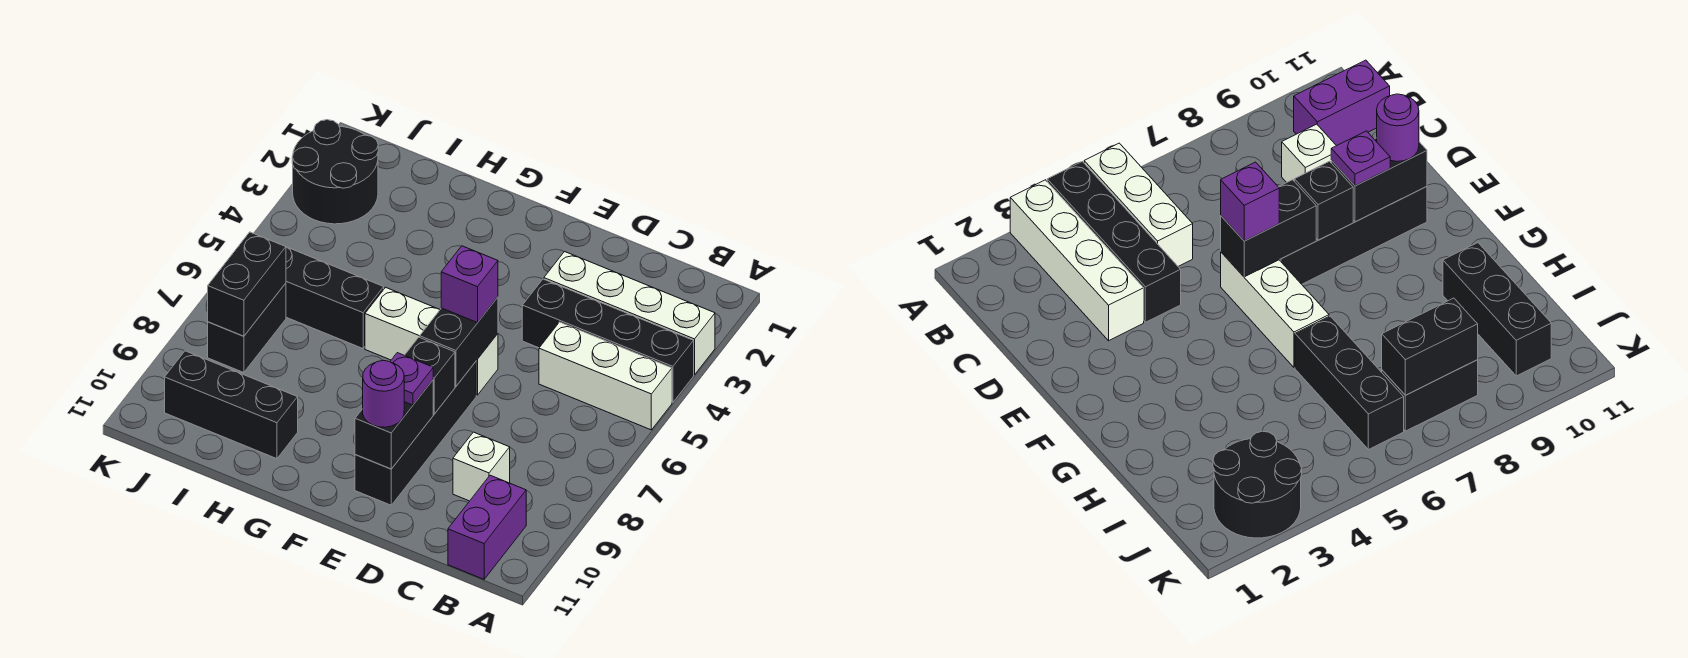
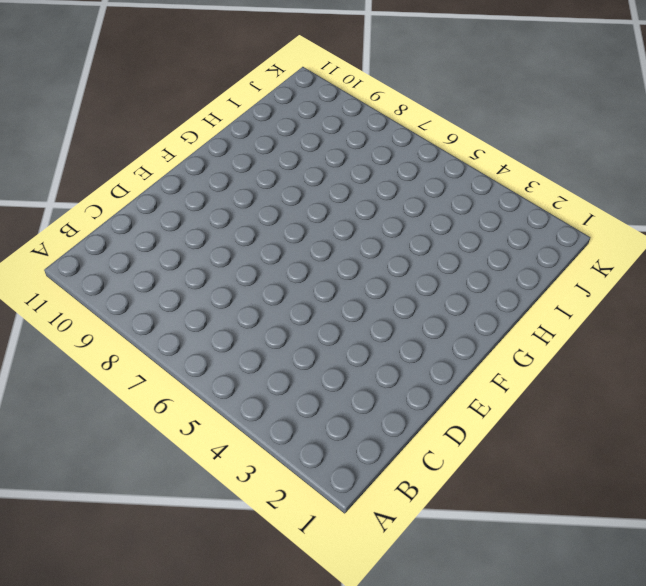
none -> white brick A3:D3 level 1
none -> black brick A4:D4 level 1
none -> white brick A5:C5 level 1

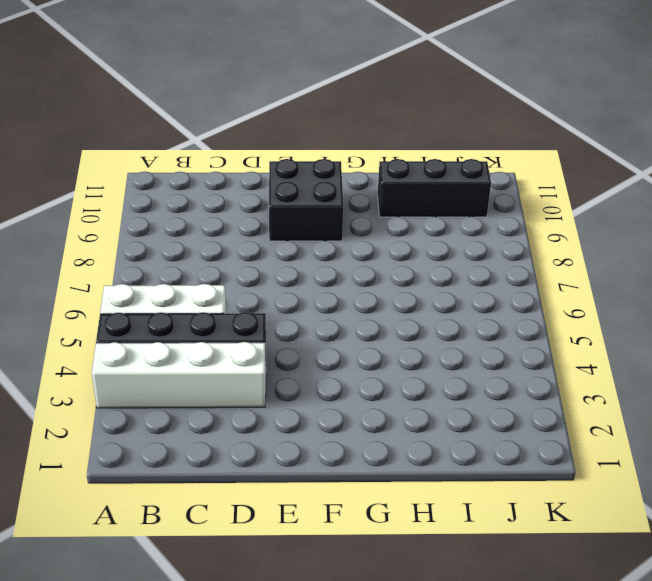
black brick E9:F10 level 1 -> black brick E7:E10 level 1
none -> purple brick B10:B11 level 1
none -> white brick C9 level 1
none -> white brick E6:G6 level 1

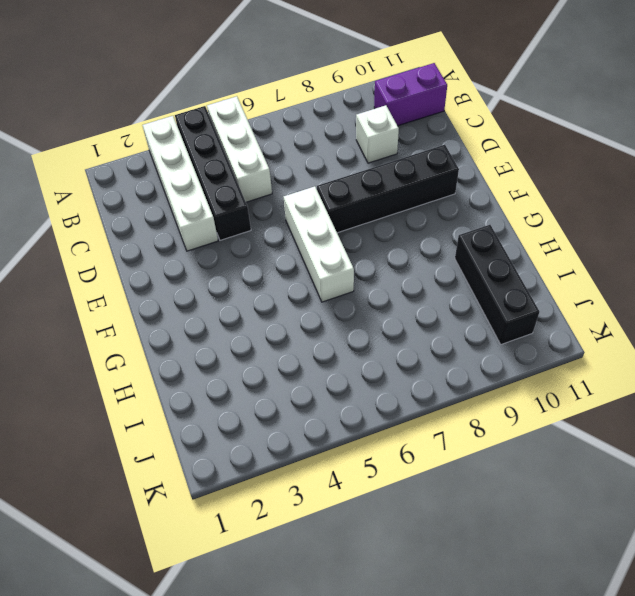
none -> black brick H6:J6 level 1
none -> black round brick J2:K3 level 1
none -> black brick J7:J8 level 1

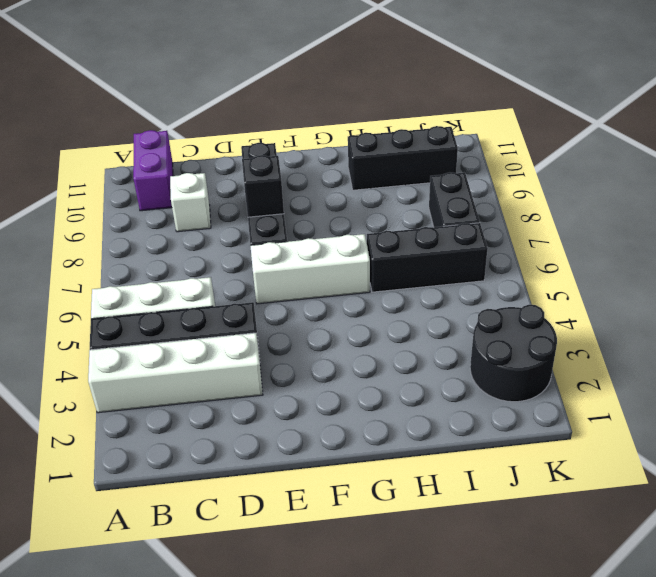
none -> black brick E6:E7 level 2
none -> black brick E9:E10 level 2
none -> black brick J7:J8 level 2

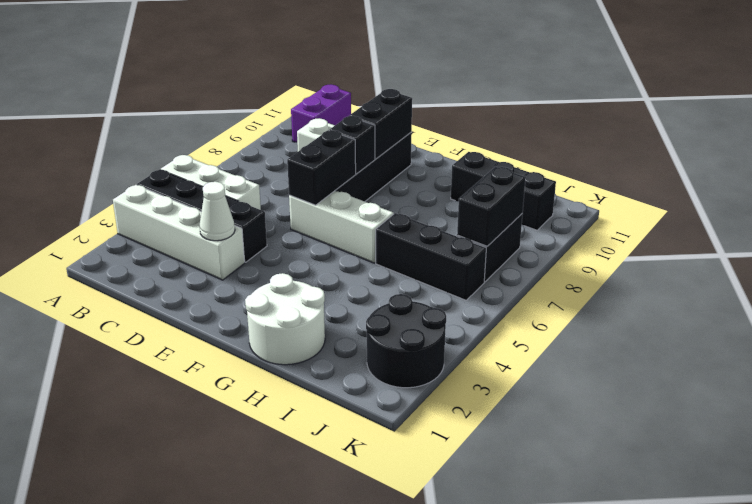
white cone D3 level 2 -> none
white round brick G1:H2 level 1 -> none
none -> purple brick E6 level 3
none -> purple plate E9 level 3
none -> purple round brick E10 level 3

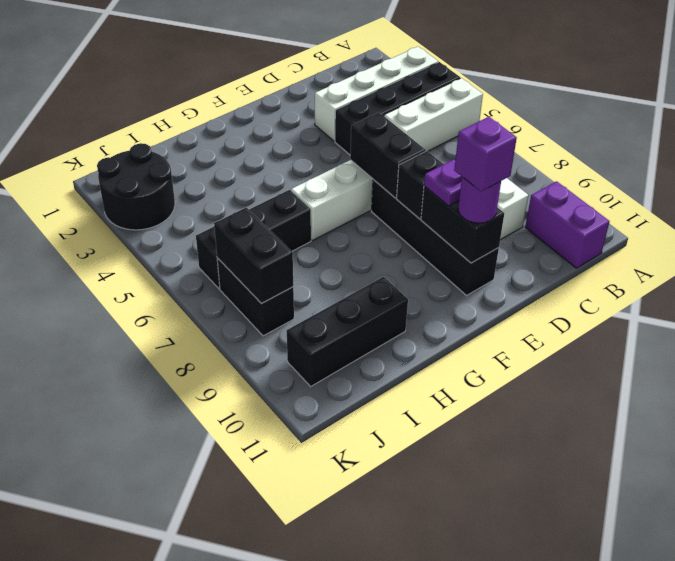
purple brick E10 level 4 -> purple brick E6 level 3

